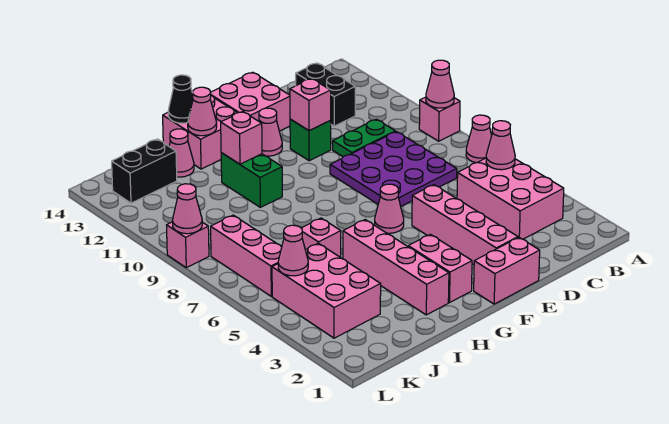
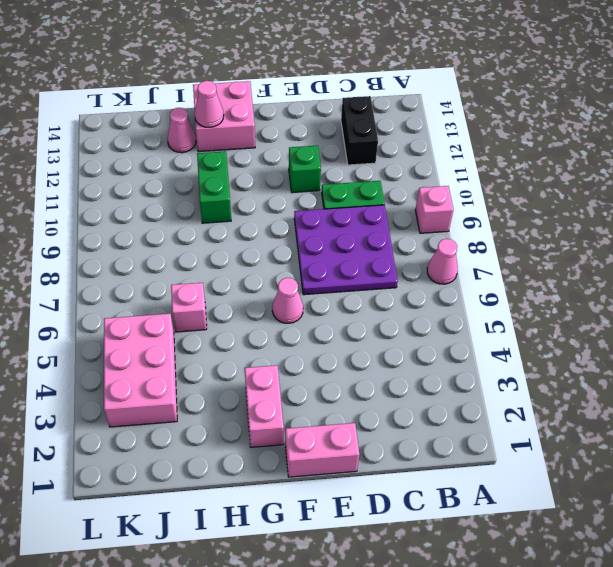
none -> pink brick B3:C5 level 1
none -> pink brick E2:E5 level 1
none -> pink brick E13:F14 level 1
none -> pink cone F12 level 1

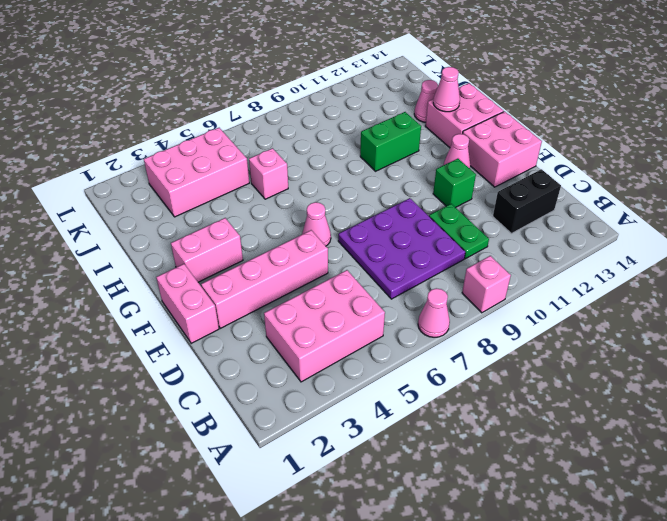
none -> pink brick H2:H5 level 1
none -> black brick J13:K13 level 1
none -> pink brick K6:K8 level 1
none -> pink brick L9 level 1

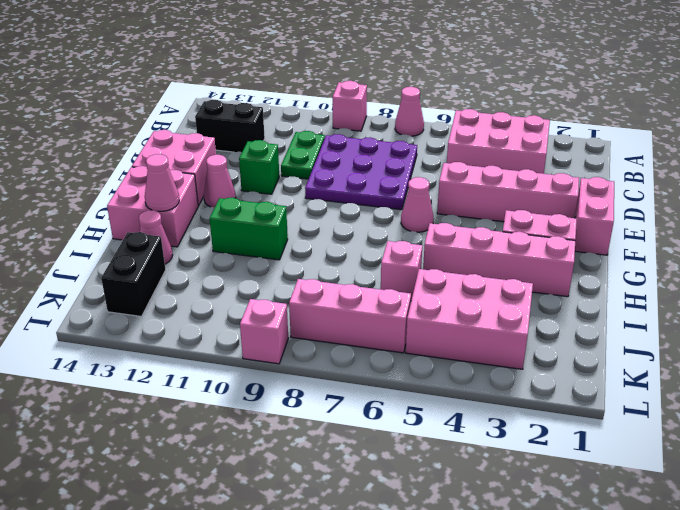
none -> pink cone A9 level 2
none -> pink cone B5 level 2
none -> pink brick E11 level 2
none -> pink brick H11 level 2

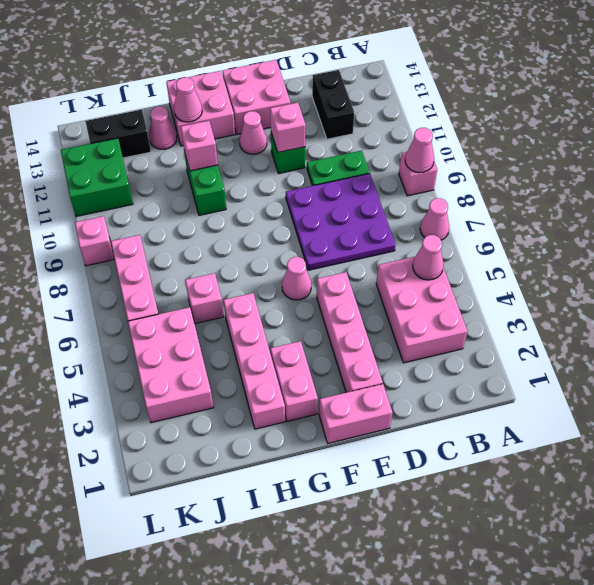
green brick K11:L12 level 1 -> none
none -> black cone H14 level 2
none -> pink cone K5 level 2
none -> pink cone L9 level 2

